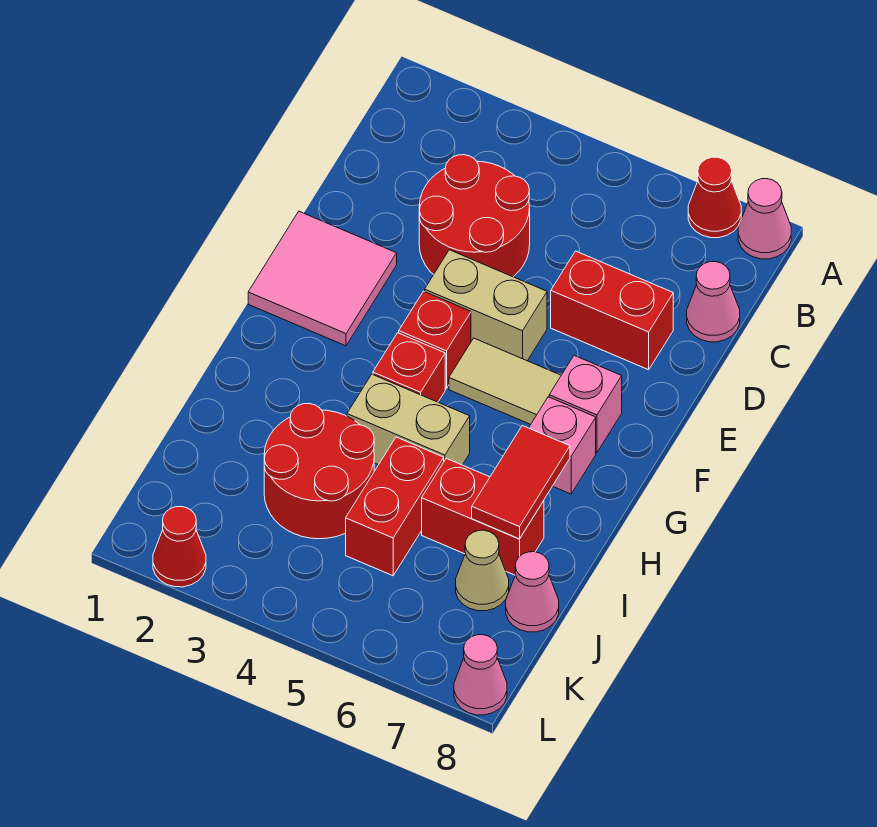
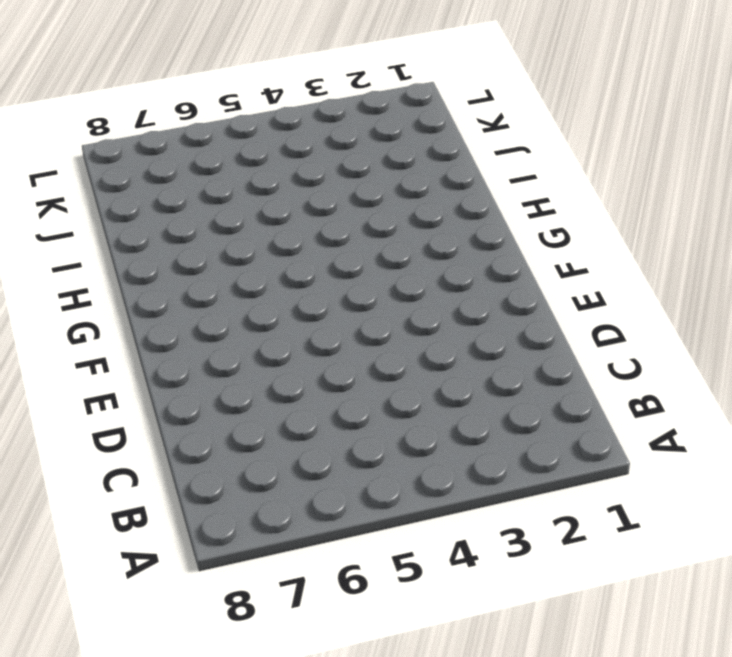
none -> red cone A7 level 1
none -> pink cone A8 level 1
none -> red round brick C3:D4 level 1

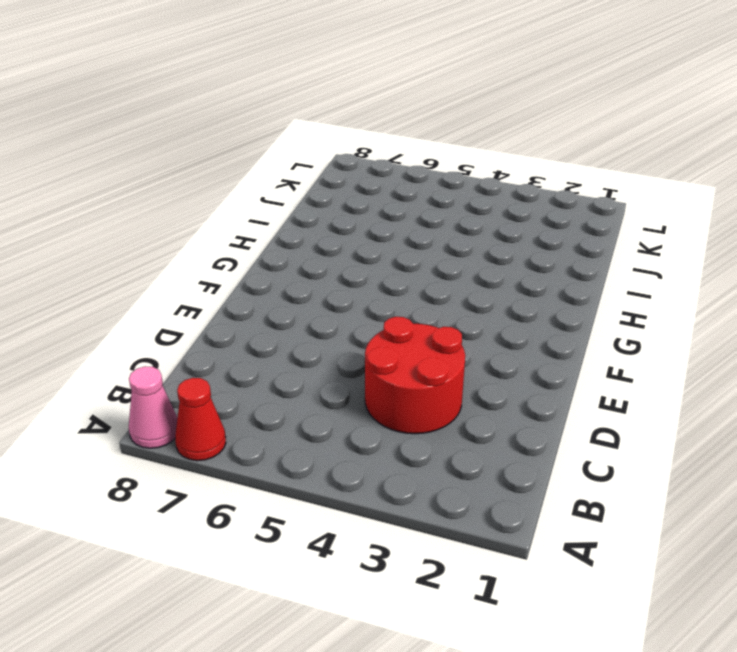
none -> pink cone C8 level 1
none -> red brick D6:D7 level 1
none -> pink tile E1:F2 level 1

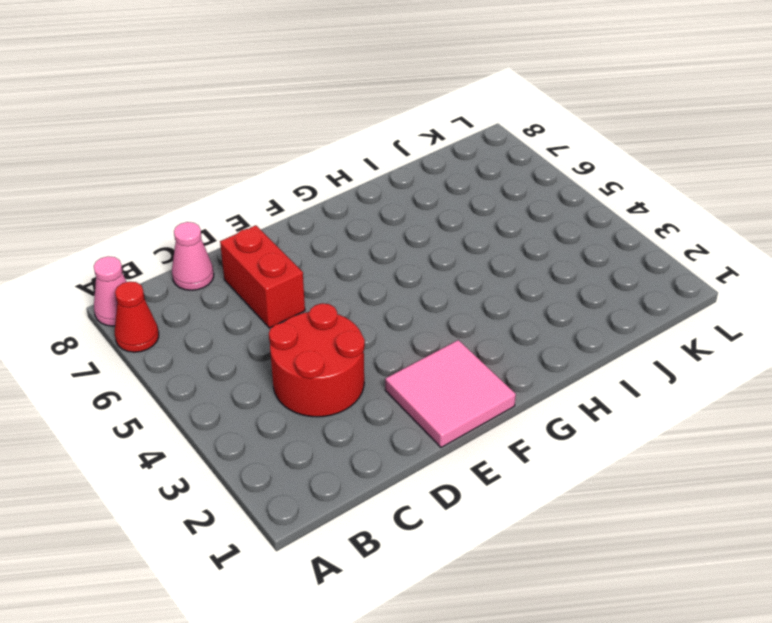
none -> tan brick E4:E5 level 1
none -> red brick F4 level 1
none -> tan tile F5:F6 level 1

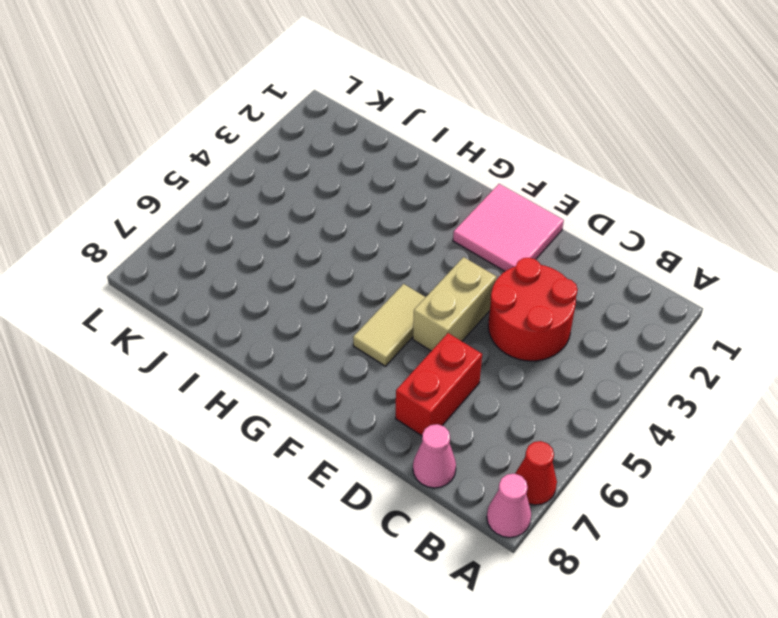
none -> red brick F4 level 1
none -> pink brick F7 level 1
none -> red brick G4 level 1

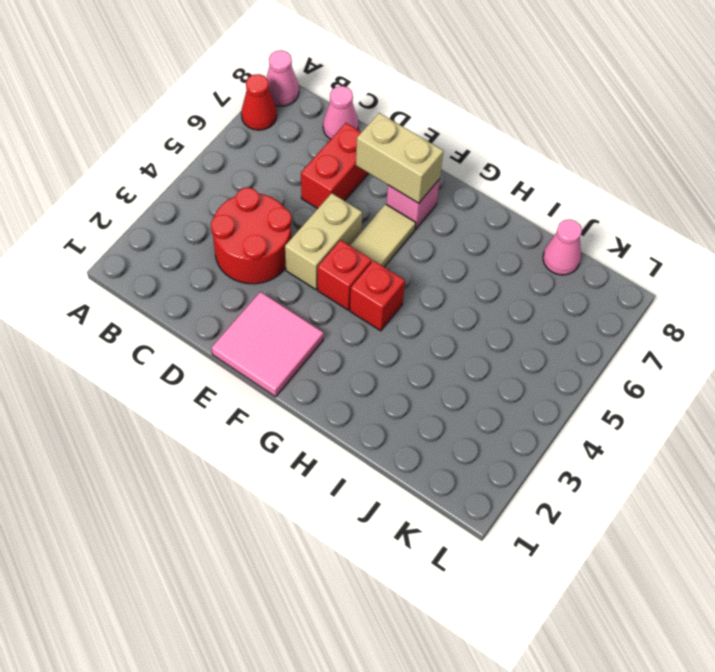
tan brick E7:F7 level 2 -> tan brick H4:H5 level 1
none -> pink brick G7 level 1
none -> red round brick I3:J4 level 1
none -> red brick I5:J5 level 1

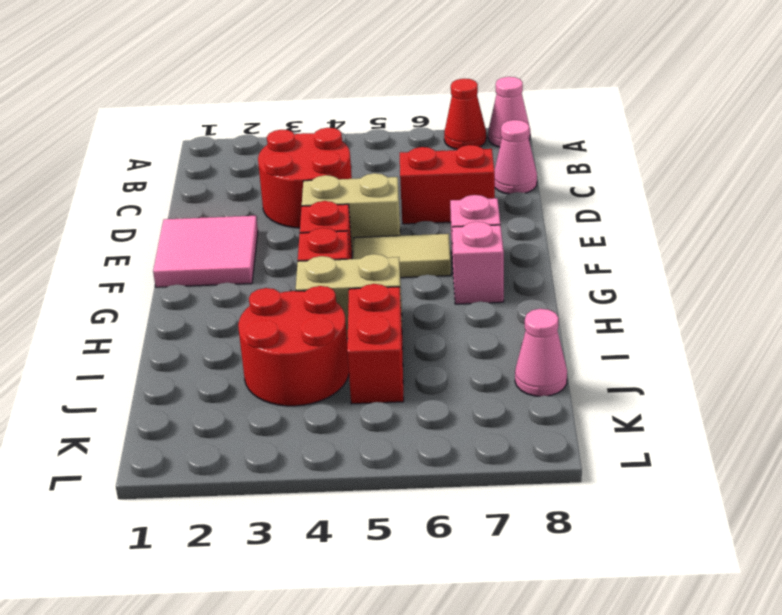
none -> red brick I6:I7 level 1
none -> tan cone J7 level 1
none -> red cone L2 level 1

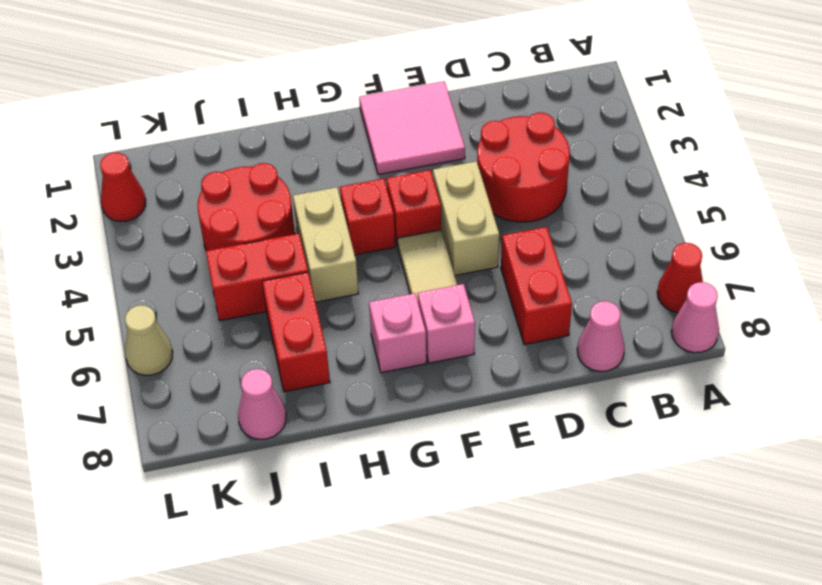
tan cone L6 level 1 -> tan cone J7 level 1
none -> pink cone L8 level 1
none -> red tile H7:I7 level 2

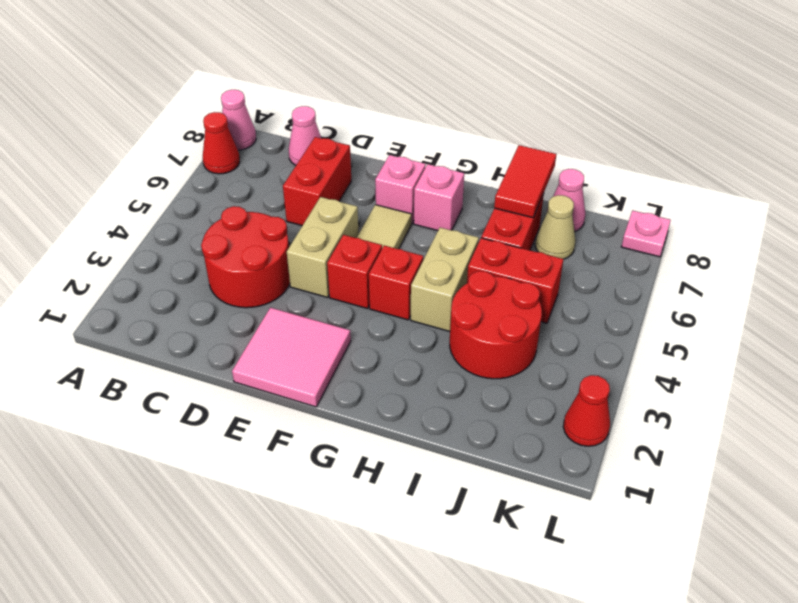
red tile I7:I8 level 2 -> red tile H7:I7 level 2
pink plate L8 level 1 -> pink cone L8 level 1

